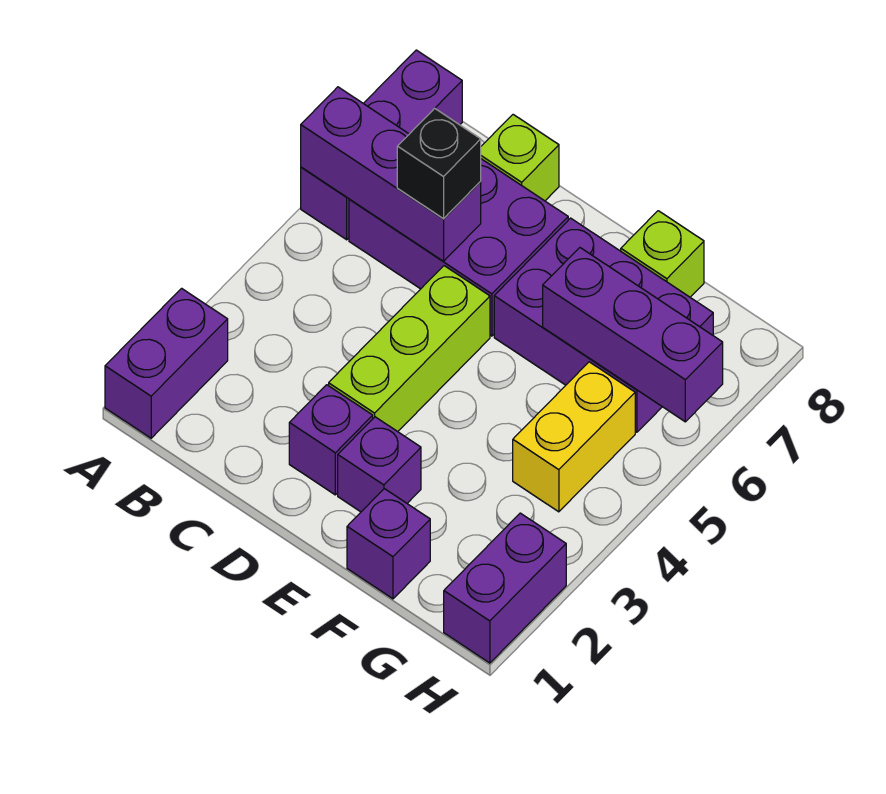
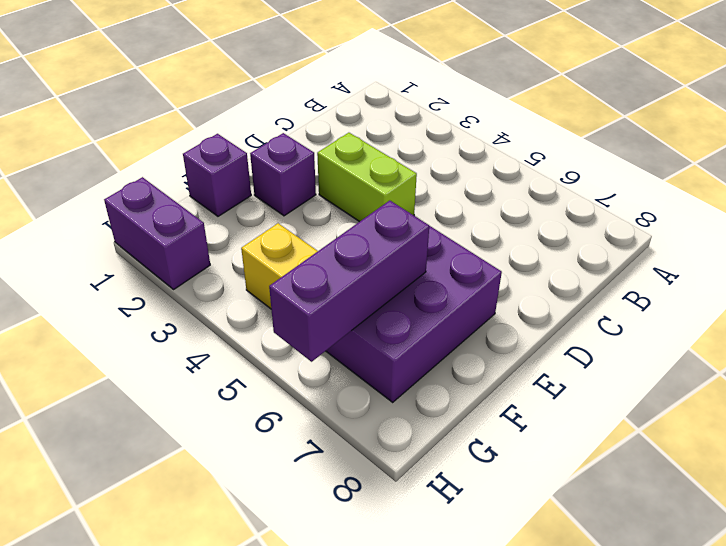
lime brick D3:D4 level 1 -> lime brick D3:D5 level 1
none -> purple brick A1:A2 level 1
none -> purple brick A6:A8 level 1
none -> purple brick B6:D7 level 1

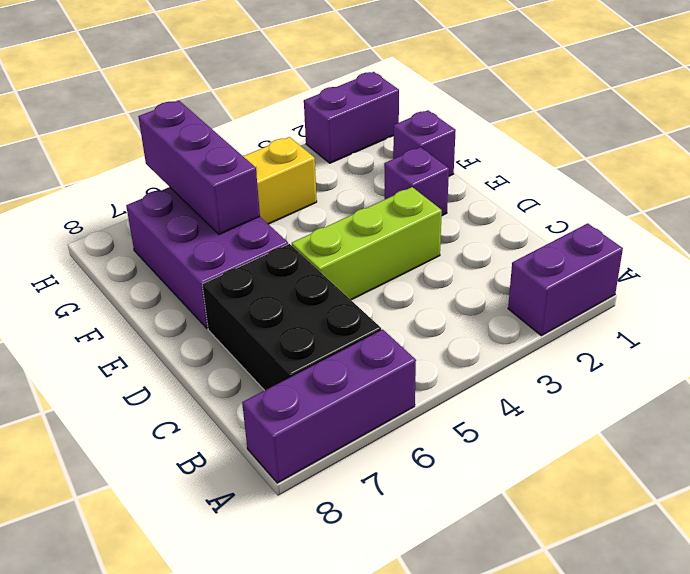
black brick B6:D7 level 1 -> purple brick B6:D7 level 1
none -> lime brick C8 level 1
none -> purple brick D2 level 1
none -> lime brick F8 level 1

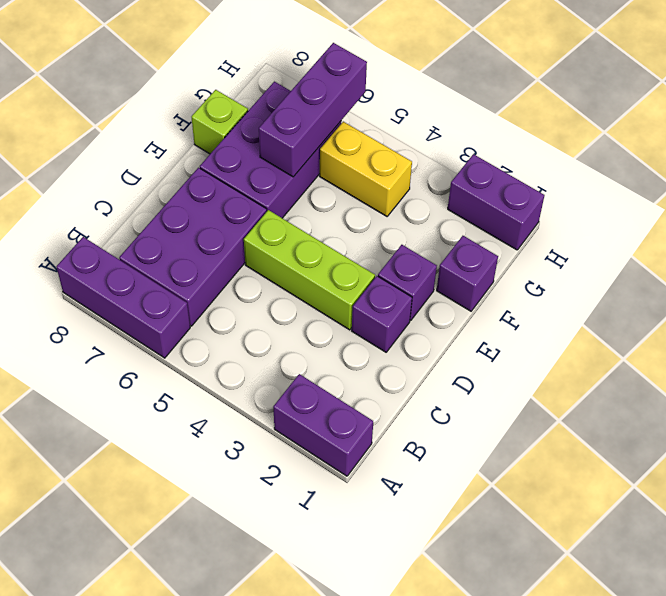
none -> lime brick C8 level 1
none -> purple brick A6:C6 level 2
none -> black brick C6 level 3

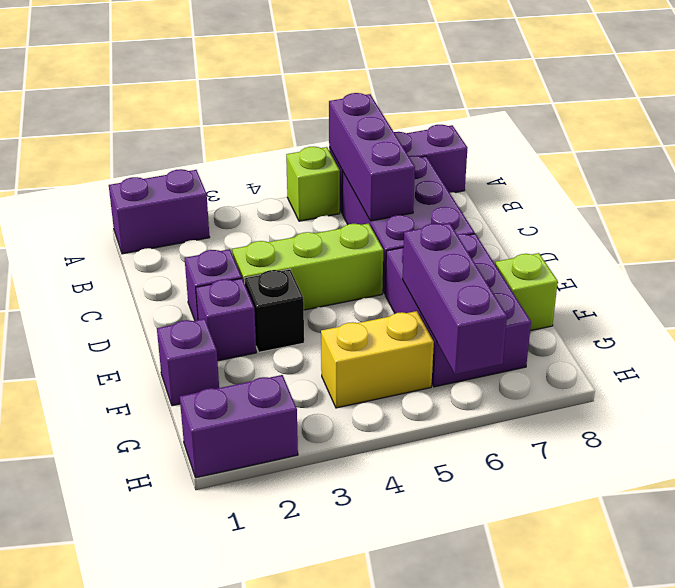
lime brick A5 level 1 -> lime brick C8 level 1
black brick E3 level 1 -> black brick C6 level 3

